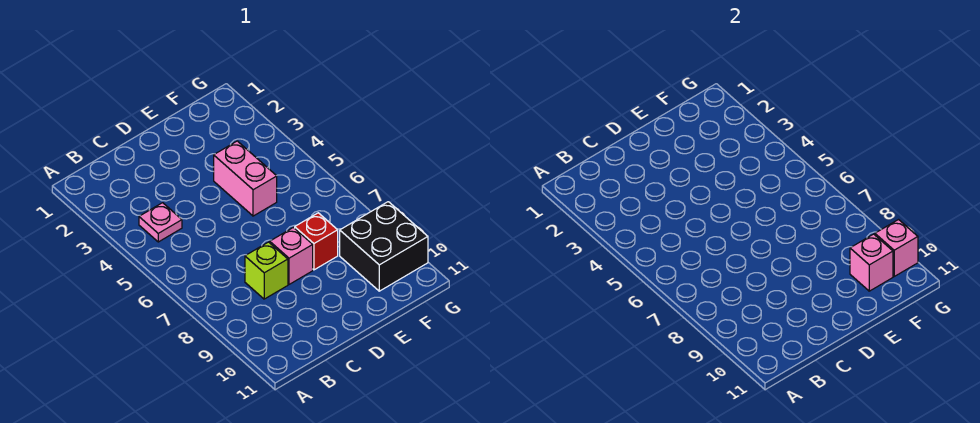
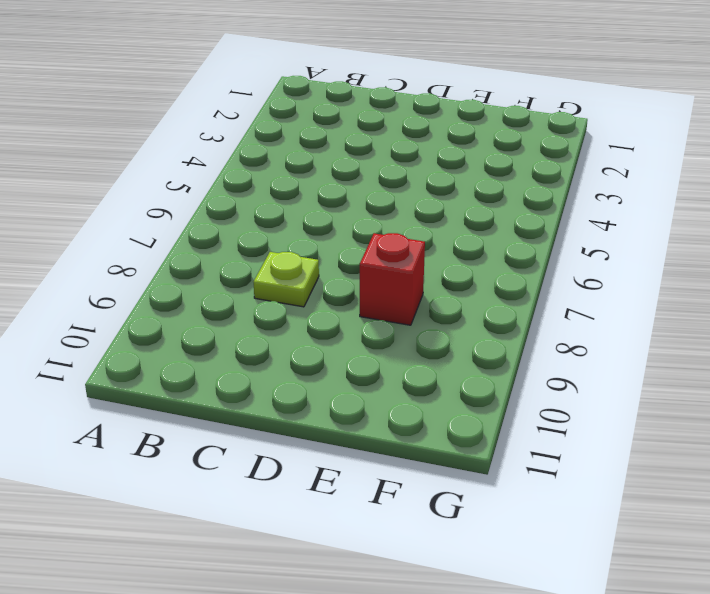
lime plate C8 level 1 -> lime brick C8 level 1
none -> pink plate B4 level 1
none -> pink brick D8 level 1

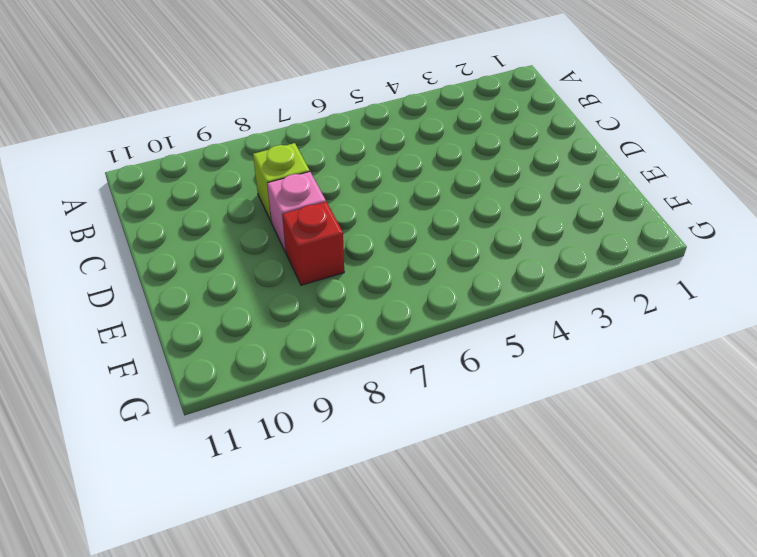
none -> pink plate B4 level 1
none -> pink brick E4:E5 level 1

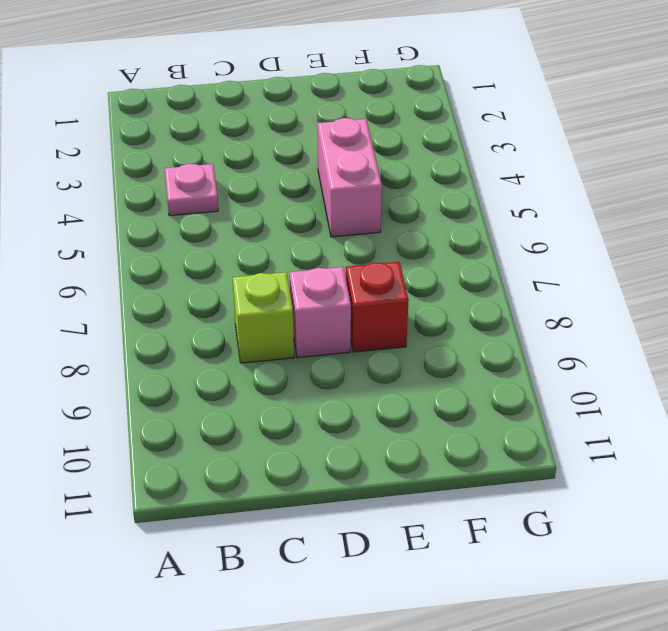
none -> black brick F9:G10 level 1
none -> pink brick F10 level 2

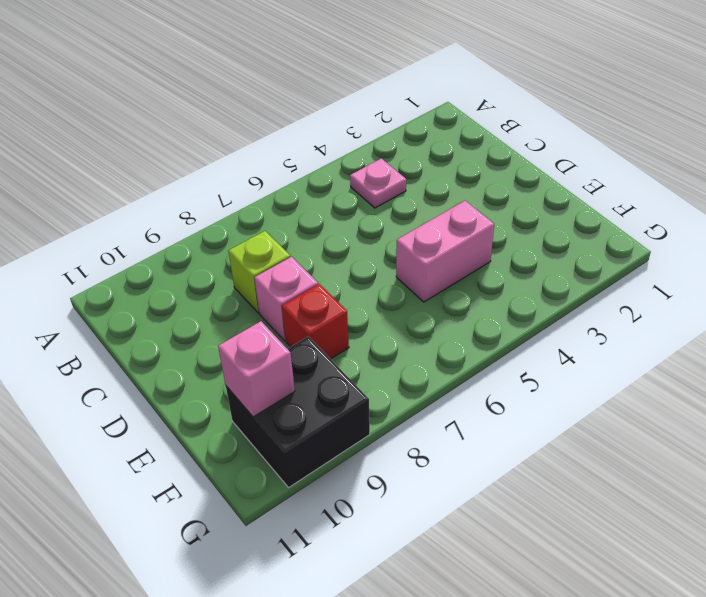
none -> pink brick G10 level 2

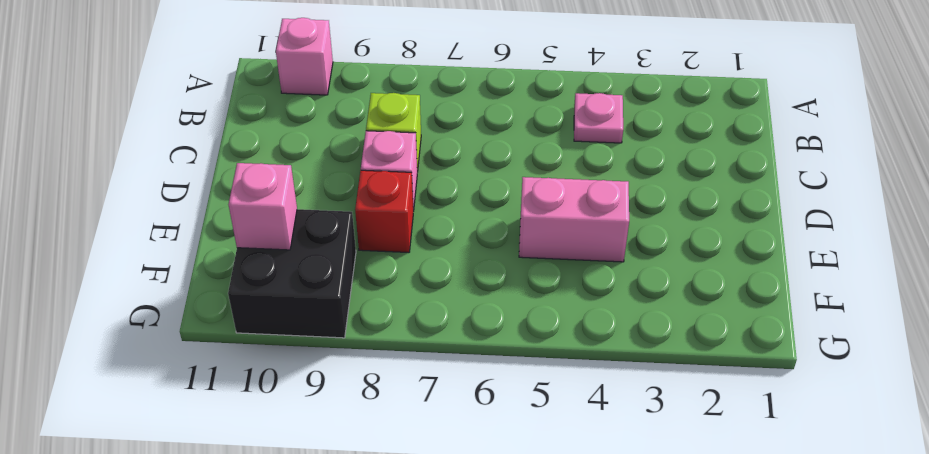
pink brick A10 level 1 -> pink brick G10 level 2

